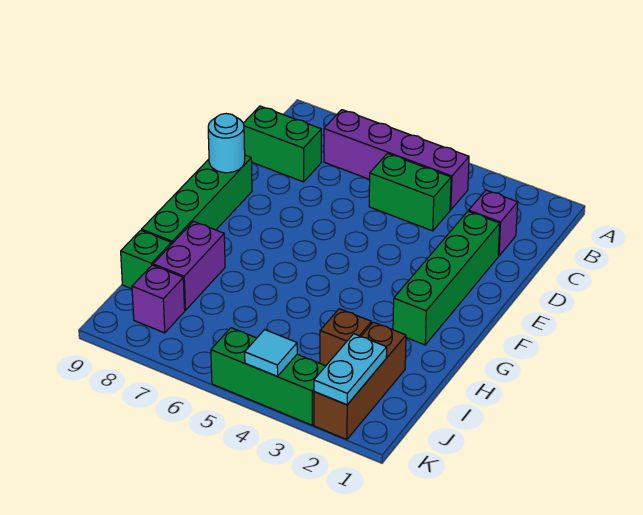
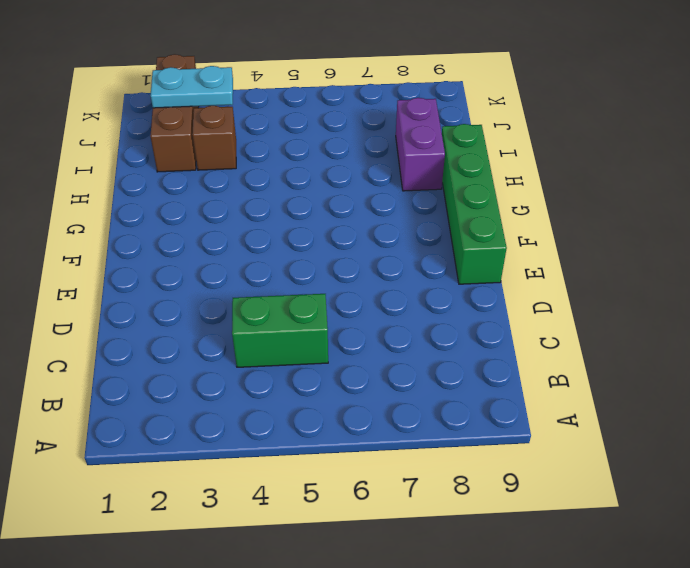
cyan plate J2:J3 level 2 -> cyan plate J2:K2 level 2
none -> purple brick B4:B7 level 1
none -> purple brick C2 level 1
none -> green brick C8:C9 level 1

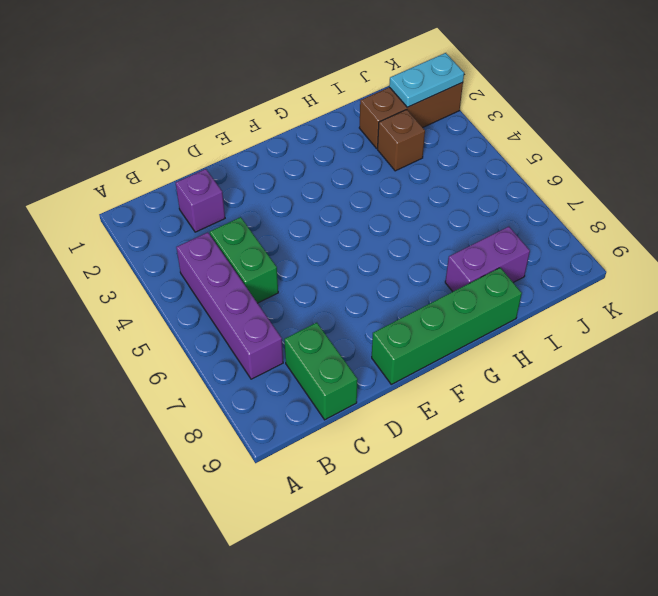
none -> green brick D2:G2 level 1
none -> green brick I9 level 1
none -> purple brick J8 level 1

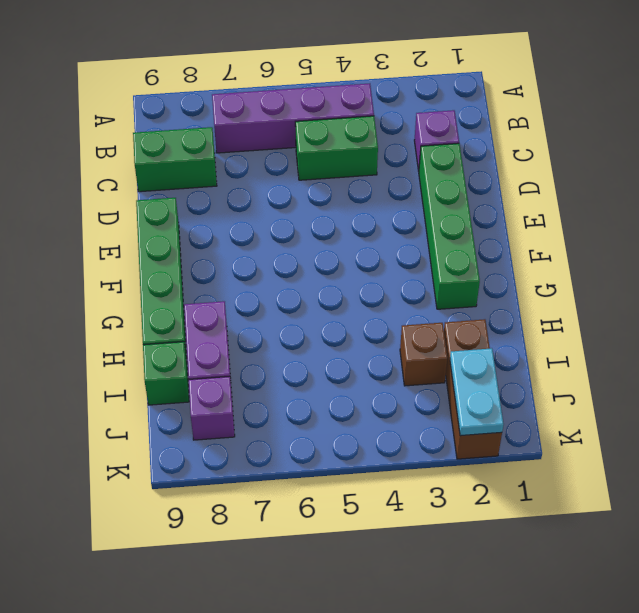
none -> green brick K3:K5 level 1
none -> cyan round brick E9 level 2
none -> cyan tile K4 level 2

